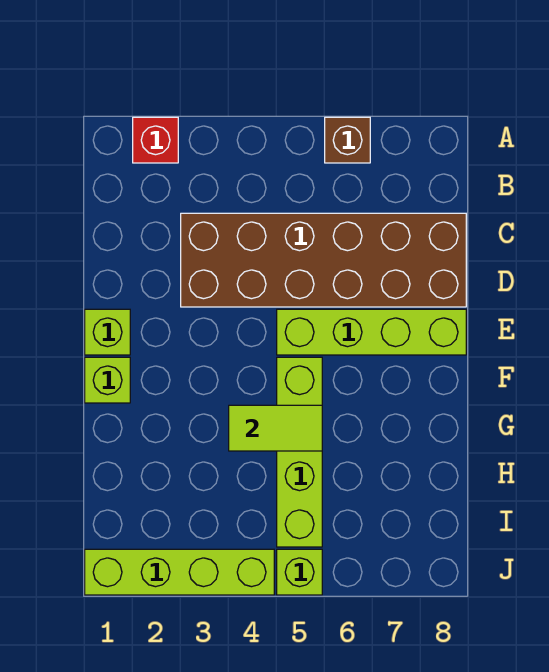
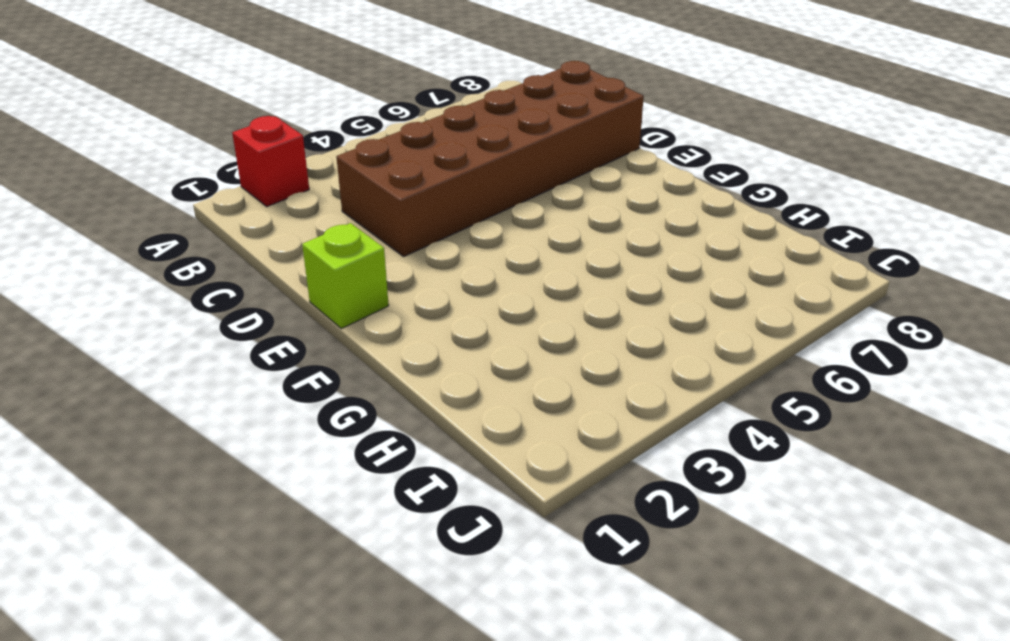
none -> brown brick A6 level 1
none -> lime brick E5:E8 level 1

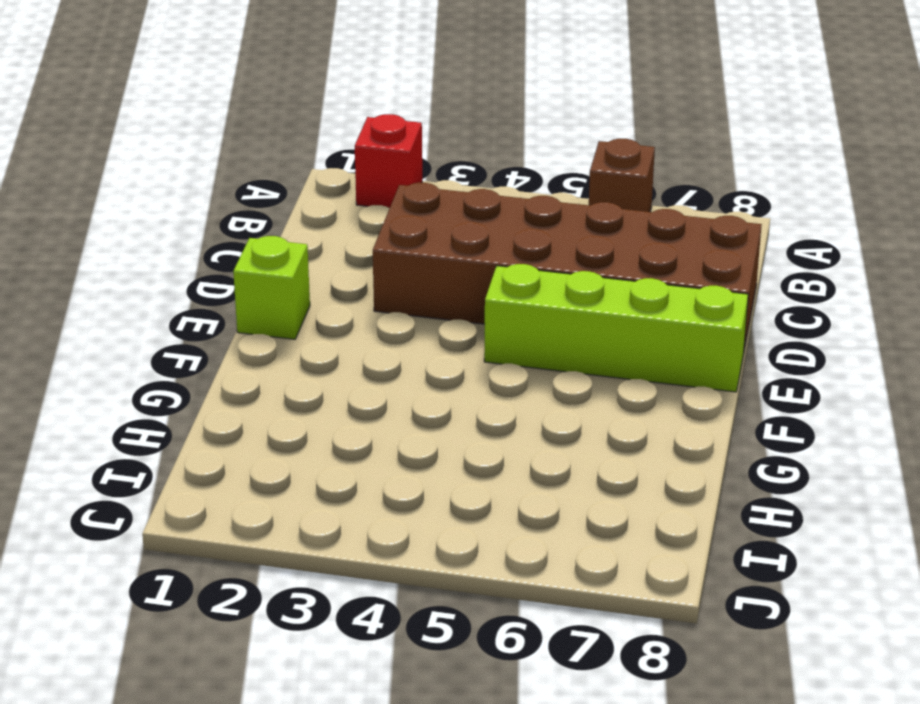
none -> lime brick F1 level 1
none -> lime brick F5:I5 level 1

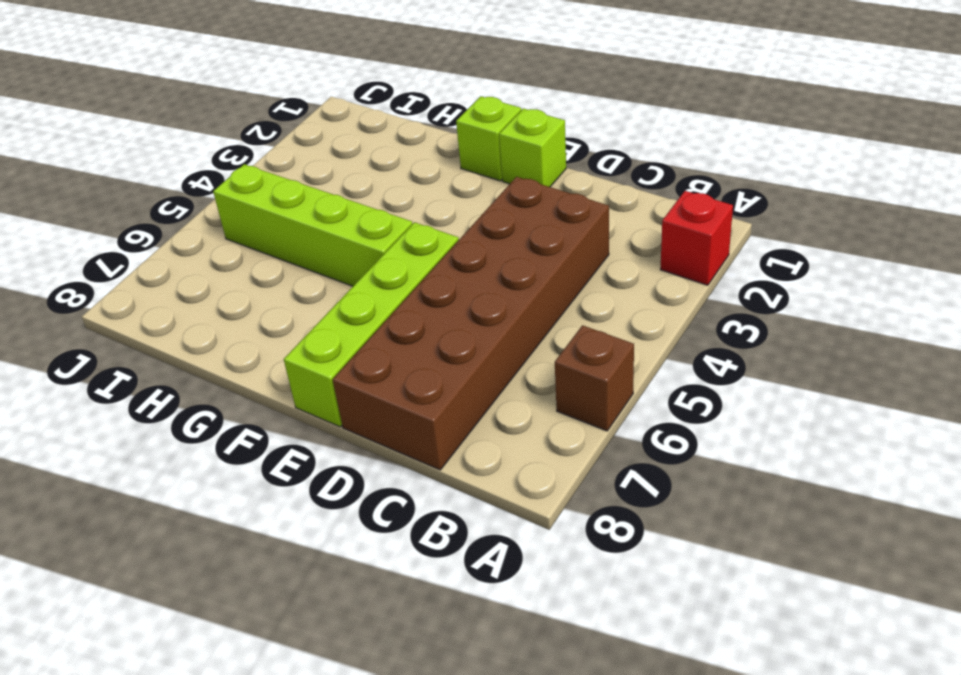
none -> lime brick J1:J4 level 1
none -> lime brick J5 level 1

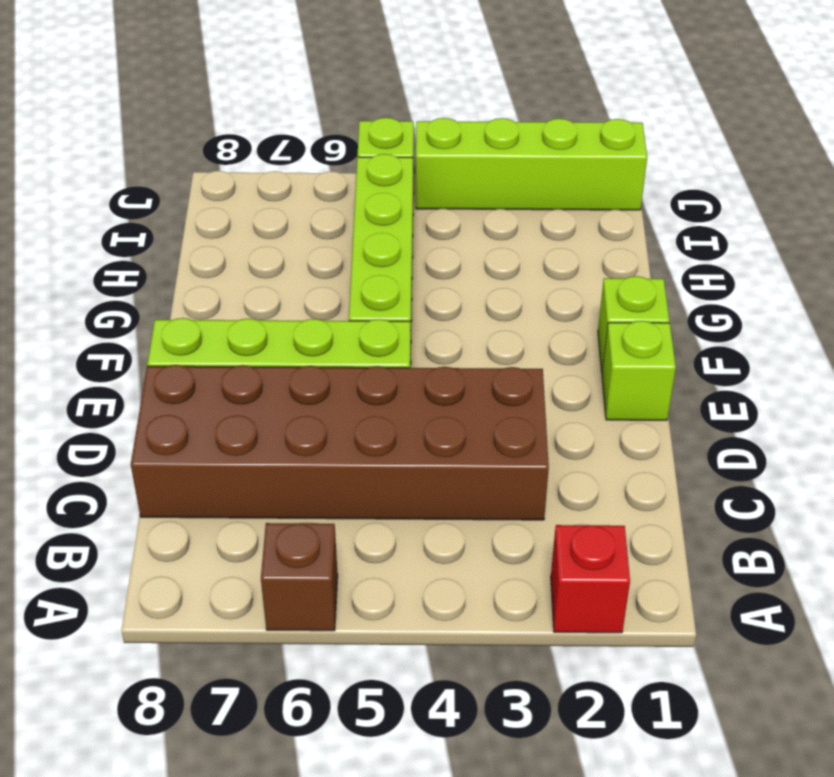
none -> lime tile G4:G5 level 2

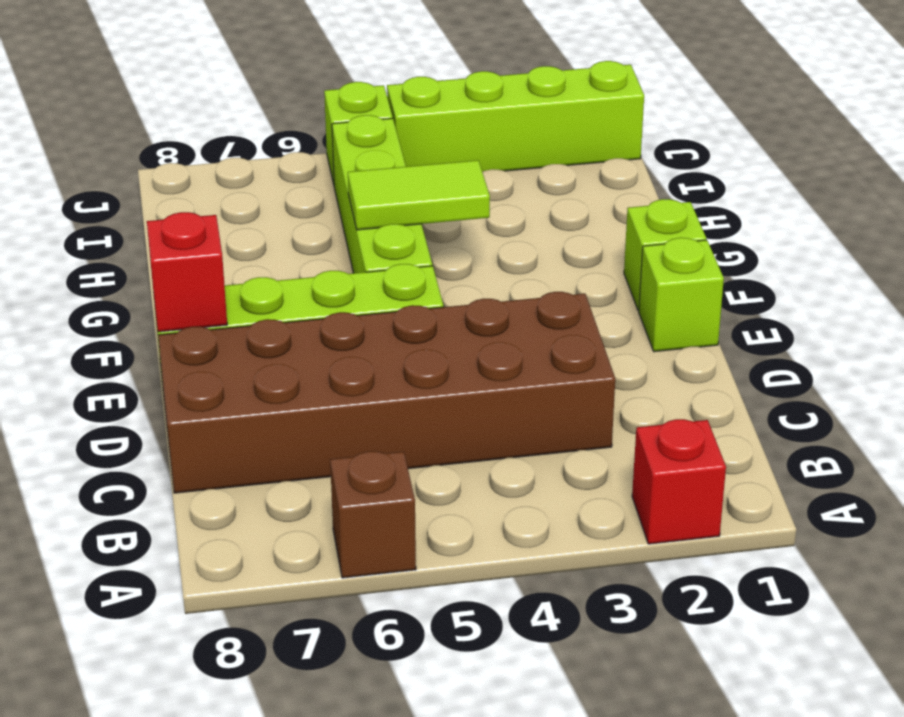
red brick E8 level 2 -> none

